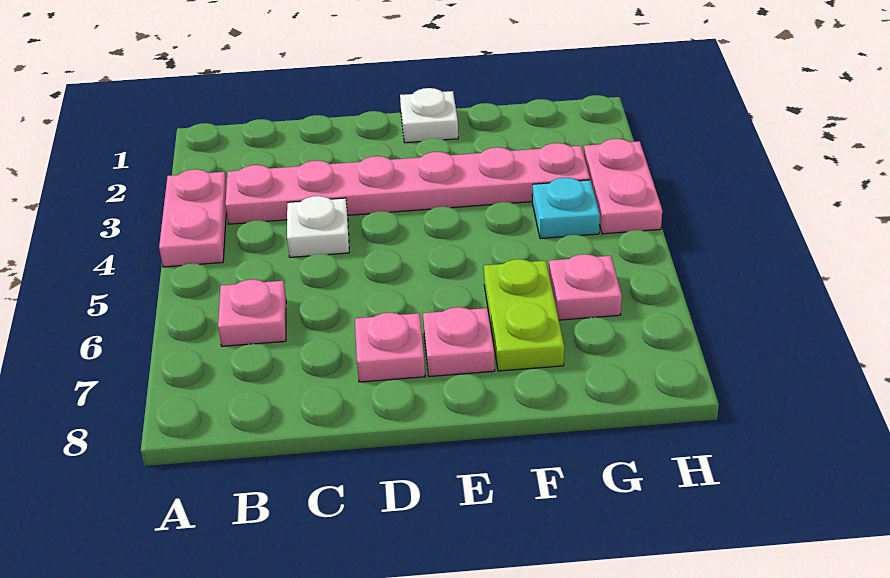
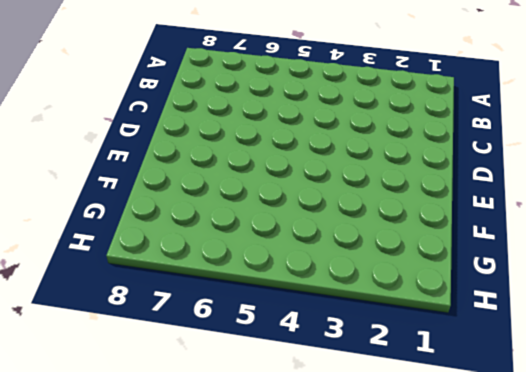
none -> pink plate A3:A4 level 1
none -> pink plate B3:G3 level 1

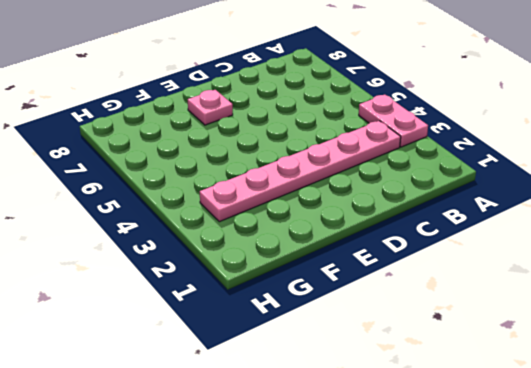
none -> pink plate B6 level 1
none -> white plate C4 level 1

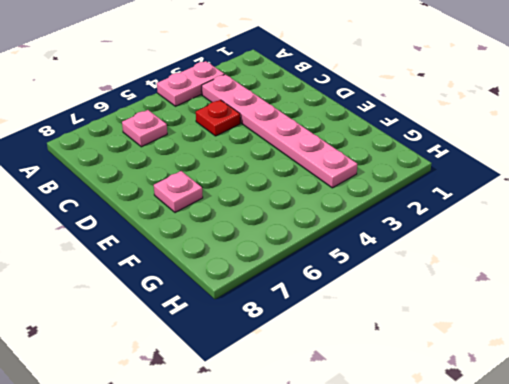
red plate C4 level 1 -> white plate C4 level 1
none -> pink plate D7 level 1
none -> white plate E1 level 1

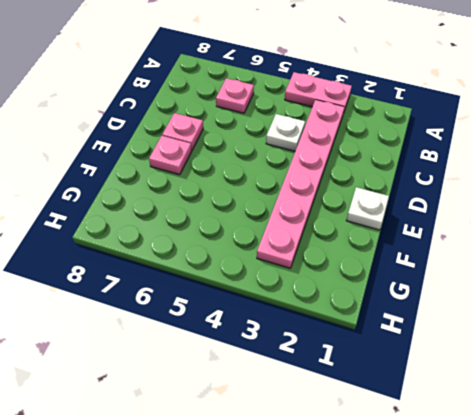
none -> lime plate F6:F7 level 1
none -> cyan plate G4 level 1

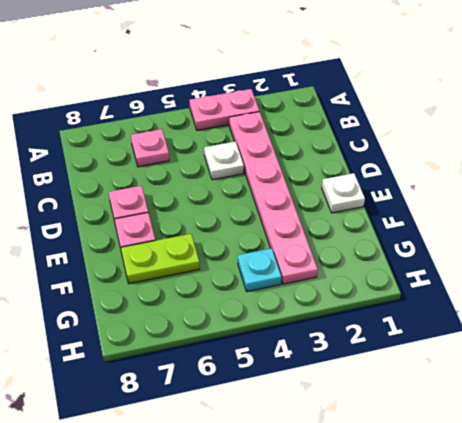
none -> pink plate G6 level 1
none -> pink plate H3:H4 level 1

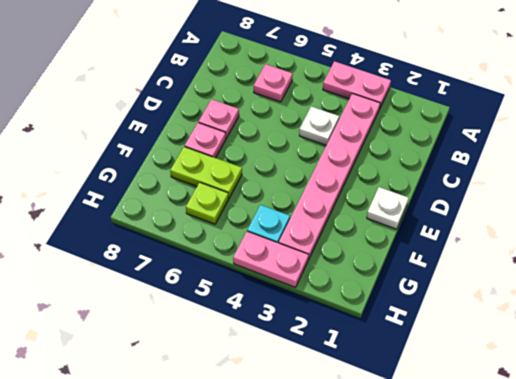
lime plate G6 level 1 -> pink plate G6 level 1

